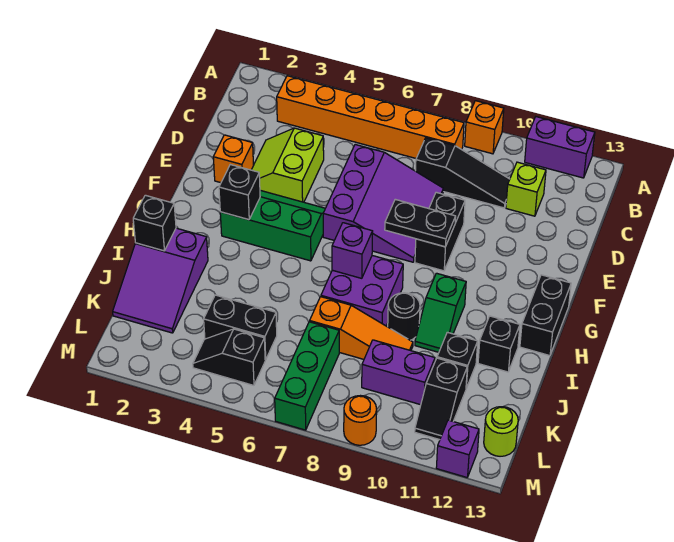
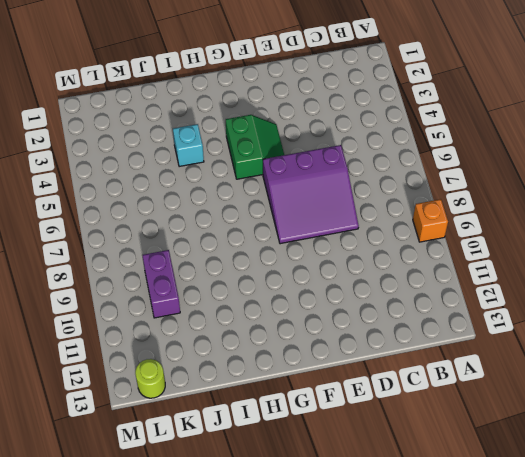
green slope F4:G5 level 1 top G -> green slope F3:G5 level 1 top G
cyan brick I4 level 1 -> none
none -> purple brick A11:A12 level 1
none -> orange brick B3:B8 level 1
none -> black slope C8:C10 level 1 top 8
none -> lime brick C11 level 1

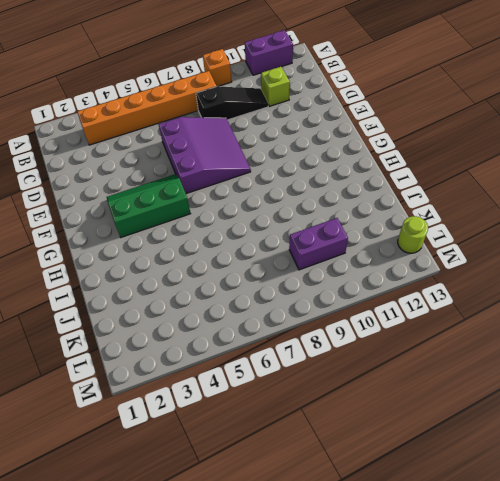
none -> lime slope D3:E4 level 1 top 4
none -> orange brick E2 level 1
none -> black brick E9:F9 level 1
none -> black brick G13:H13 level 1

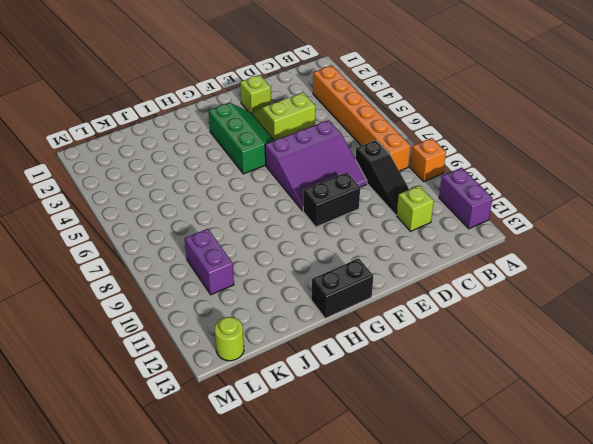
lime brick E2 level 1 -> orange brick E2 level 1
none -> purple brick H7:I8 level 1
none -> green slope H10:I10 level 1 top H
none -> purple slope I1:K2 level 1 top I
none -> black round brick I9 level 1

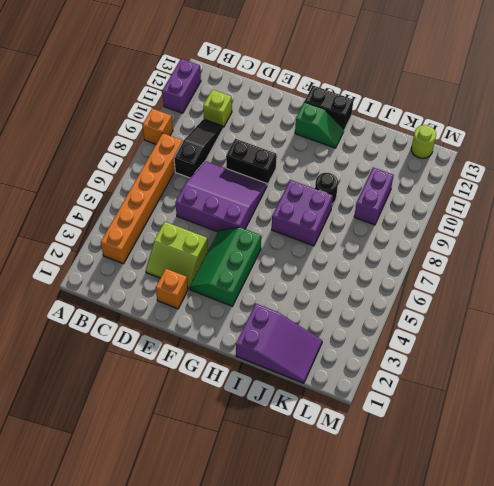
green slope G12:H12 level 1 top G -> green slope H10:I10 level 1 top H
none -> black brick I12 level 1
none -> orange slope J7:J9 level 1 top 7
none -> black brick J11 level 1
none -> black brick K4:K5 level 1

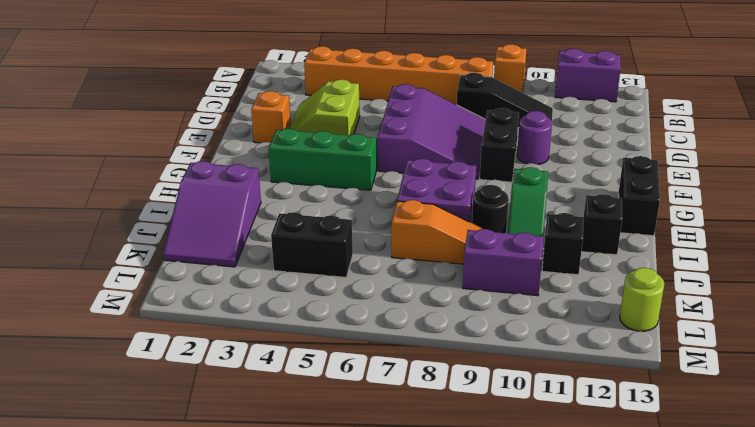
purple round brick E10 level 1 -> none
none -> lime brick C11 level 1
none -> green brick K7:M7 level 1
none -> black slope K11:L11 level 1 top K
none -> black slope L4:L5 level 1 top 5

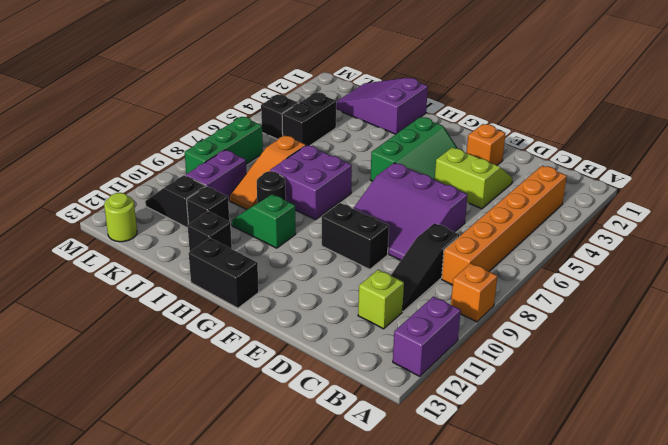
green brick L7:L9 level 1 -> green brick K7:M7 level 1
none -> orange round brick M9 level 1
none -> purple brick M12 level 1
none -> black plate F8:F9 level 2
none -> black brick G3 level 2

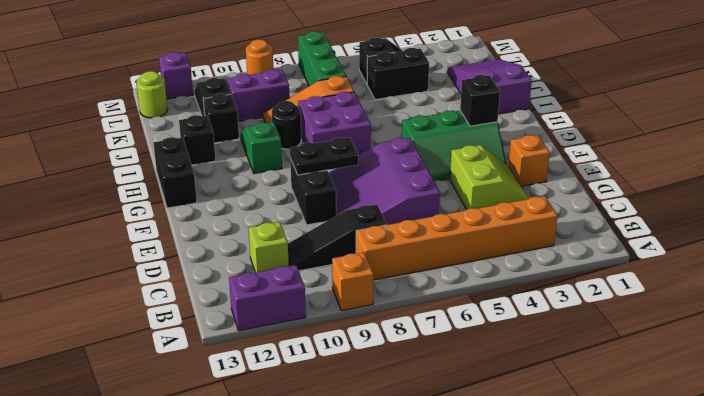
none -> purple brick H7 level 2
none -> black brick I1 level 2

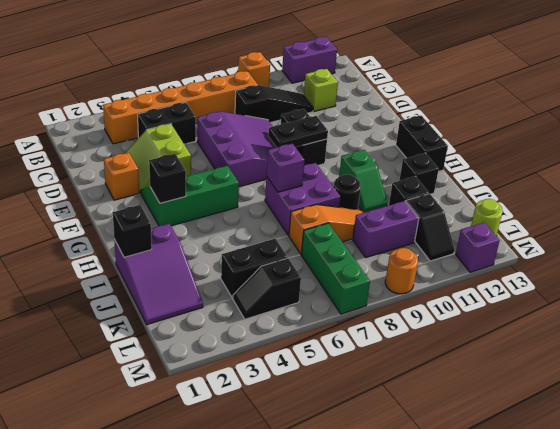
black brick C4:C5 level 1 -> none

